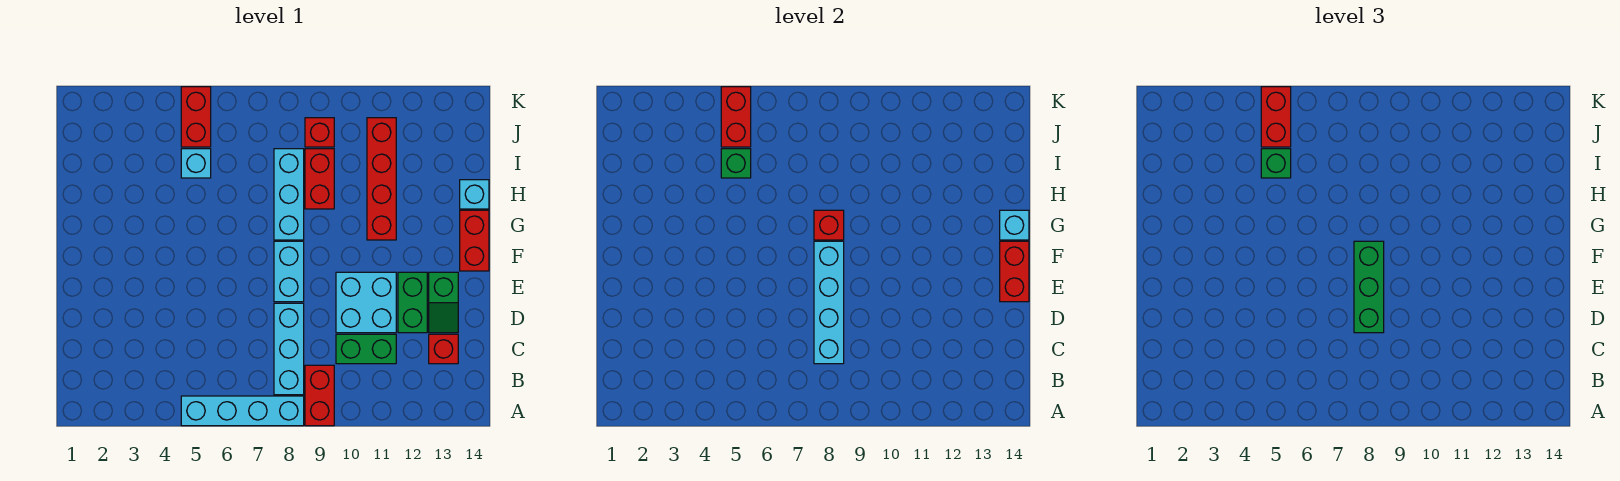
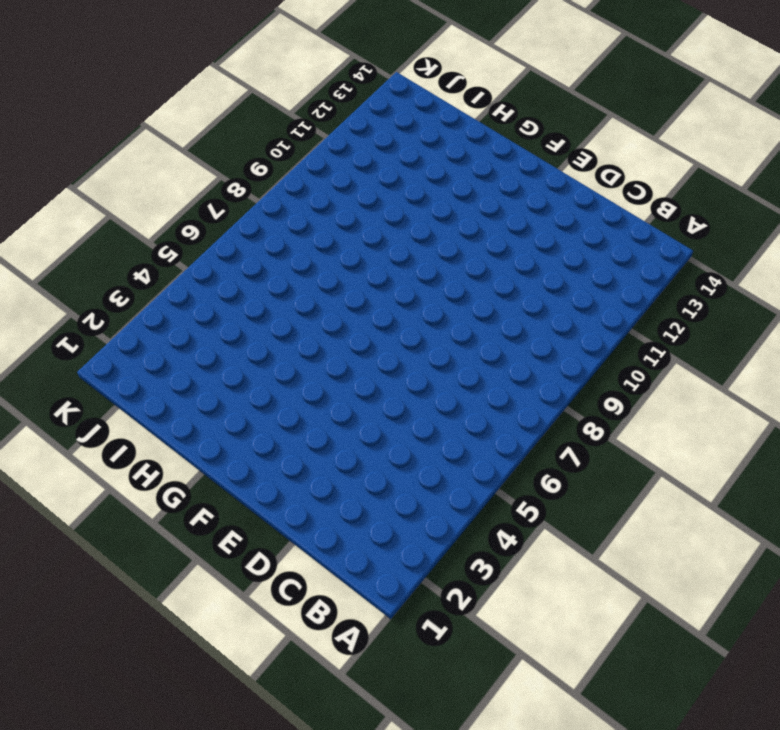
none -> cyan brick A5:A8 level 1
none -> red brick A9:B9 level 1
none -> cyan brick B8:D8 level 1

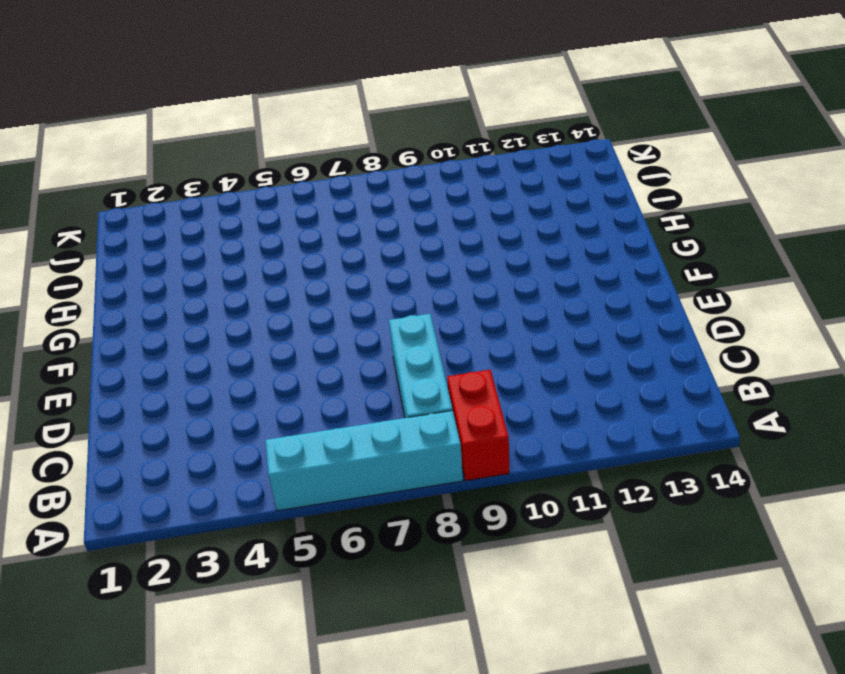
none -> green brick C10:C11 level 1
none -> red brick C13 level 1
none -> cyan brick D10:E11 level 1

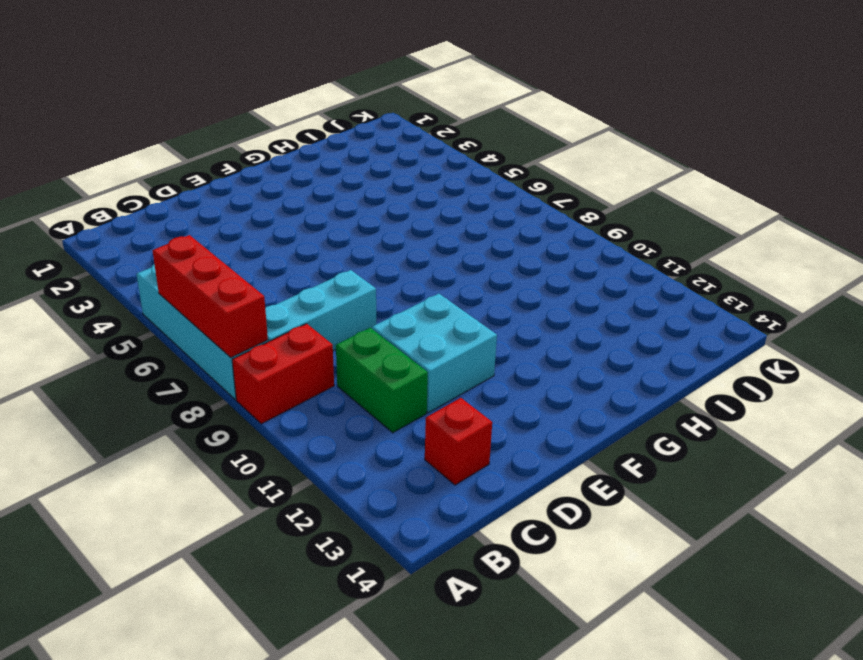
red brick A6:A8 level 2 -> none
none -> green brick D12:E12 level 1
none -> green slope D13:E13 level 1 top E
none -> cyan brick E8:F8 level 1

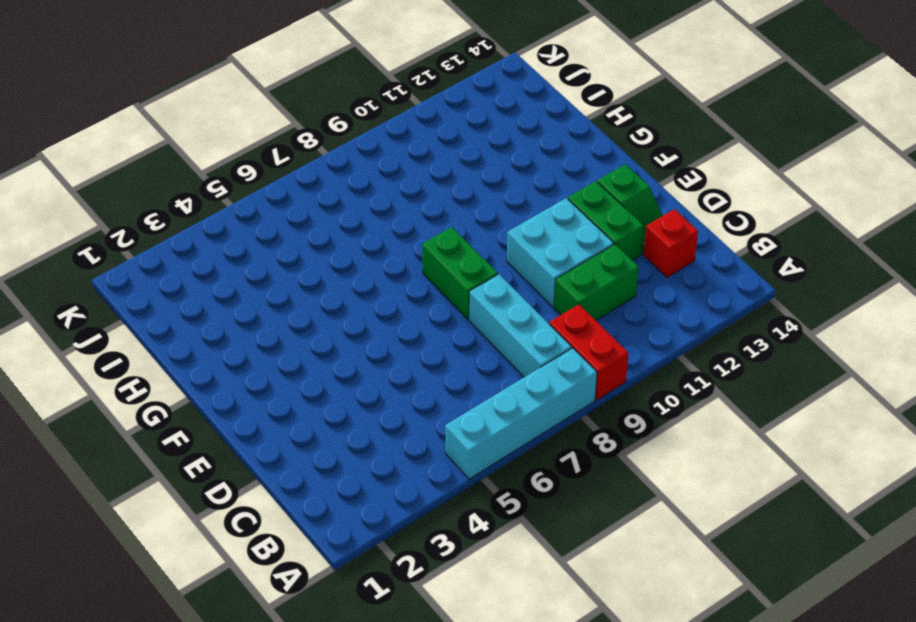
green brick E8:F8 level 1 -> cyan brick E8:F8 level 1
none -> red brick F14:G14 level 1
none -> cyan brick G8:I8 level 1
none -> red brick G11:J11 level 1

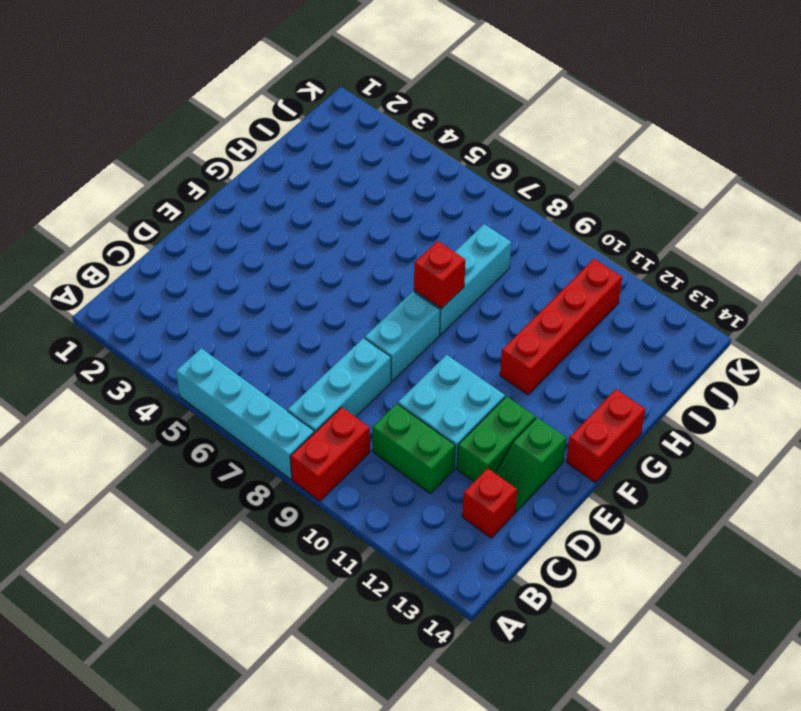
none -> red brick H9:I9 level 1
none -> cyan brick H14 level 1
none -> cyan brick I5 level 1

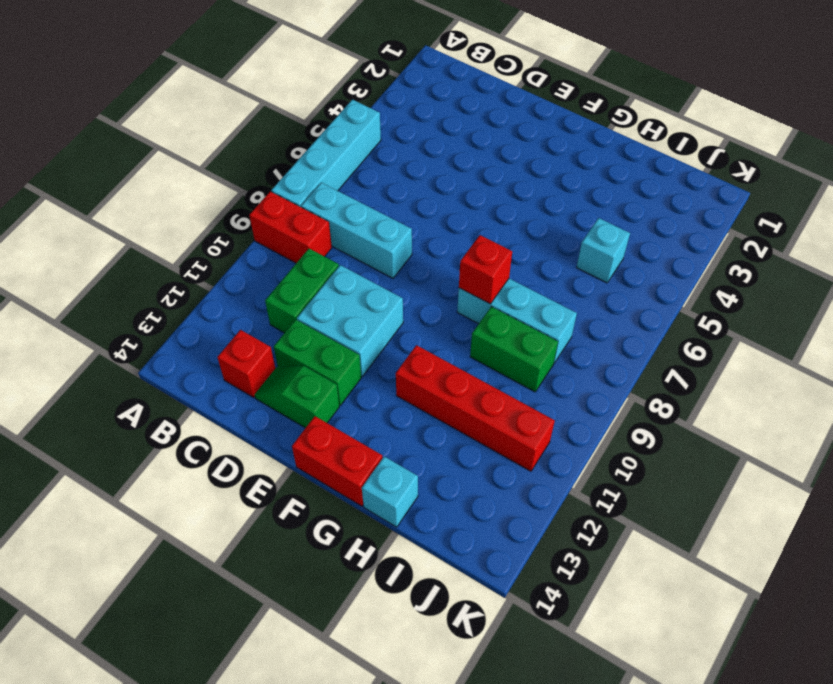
green brick H9:I9 level 1 -> red brick H9:I9 level 1
none -> cyan brick E8:F8 level 1
none -> red brick J5:K5 level 1
none -> red brick J9 level 1

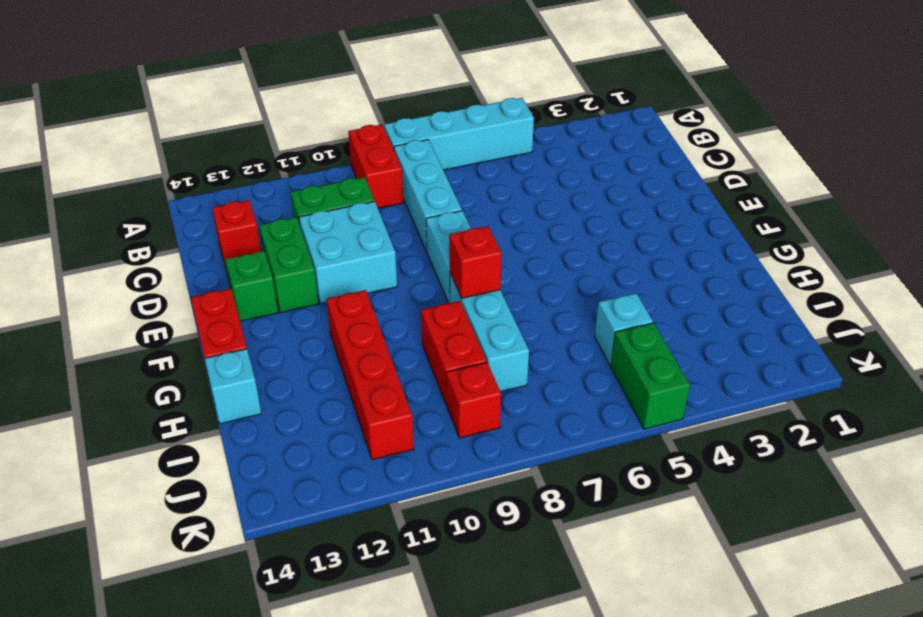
green brick J5:K5 level 1 -> red brick J5:K5 level 1
none -> cyan brick C8:F8 level 2
none -> red brick E14:F14 level 2
none -> cyan brick G14 level 2

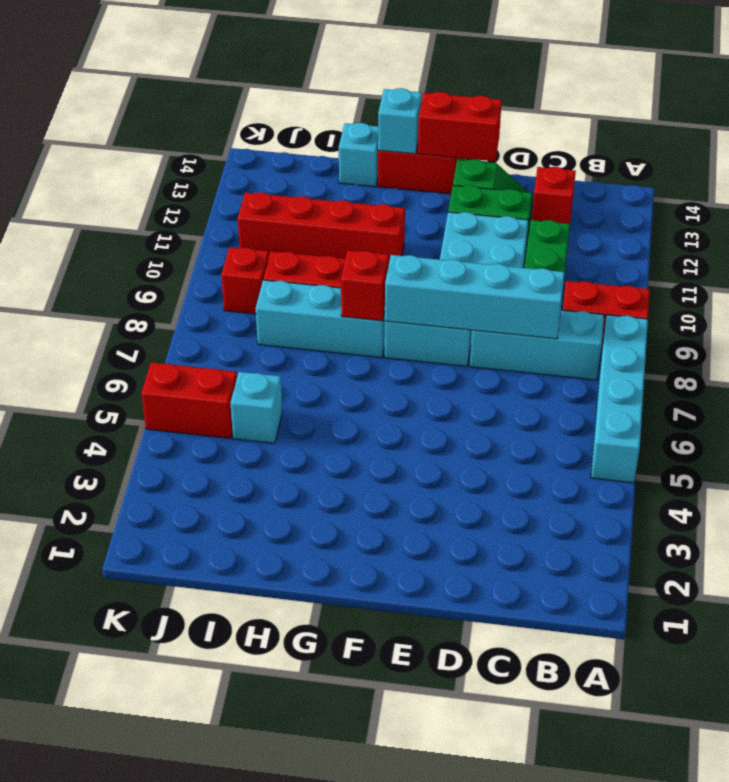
none -> green brick I5 level 2
none -> red brick J5:K5 level 2
none -> green brick D8:F8 level 3

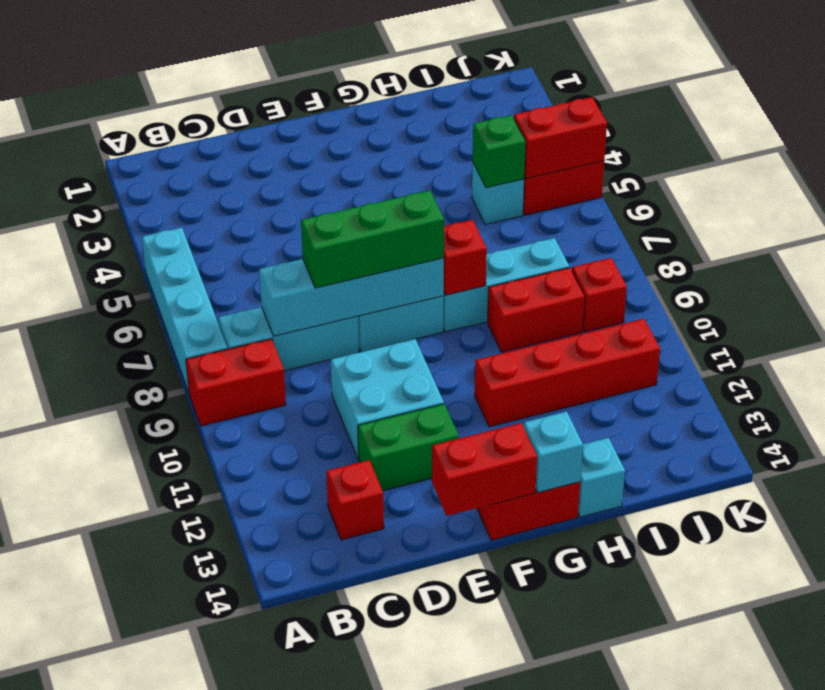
none -> green brick C10:C11 level 1
none -> green slope D13:E13 level 1 top E
none -> green brick I5 level 3

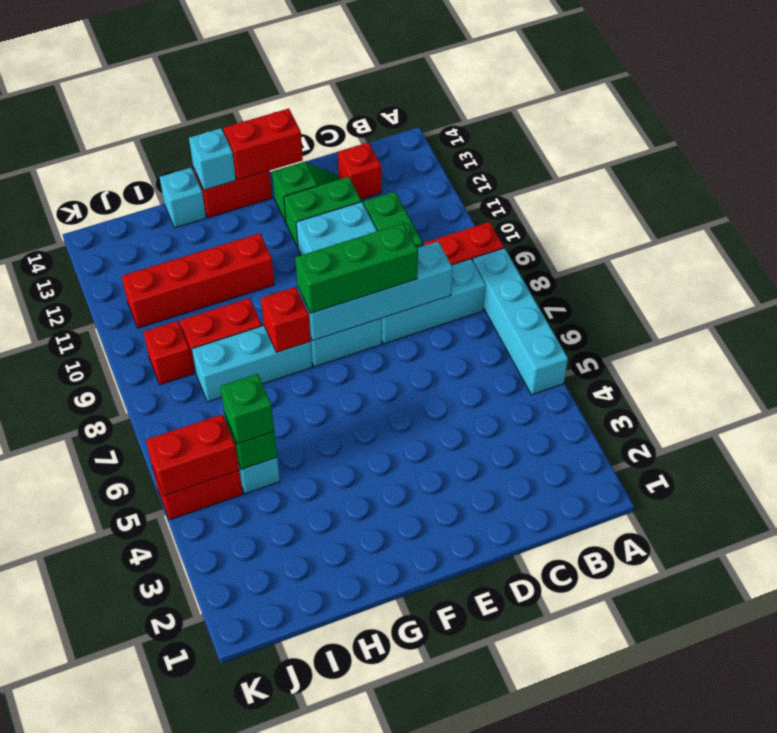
none -> red brick J5:K5 level 3

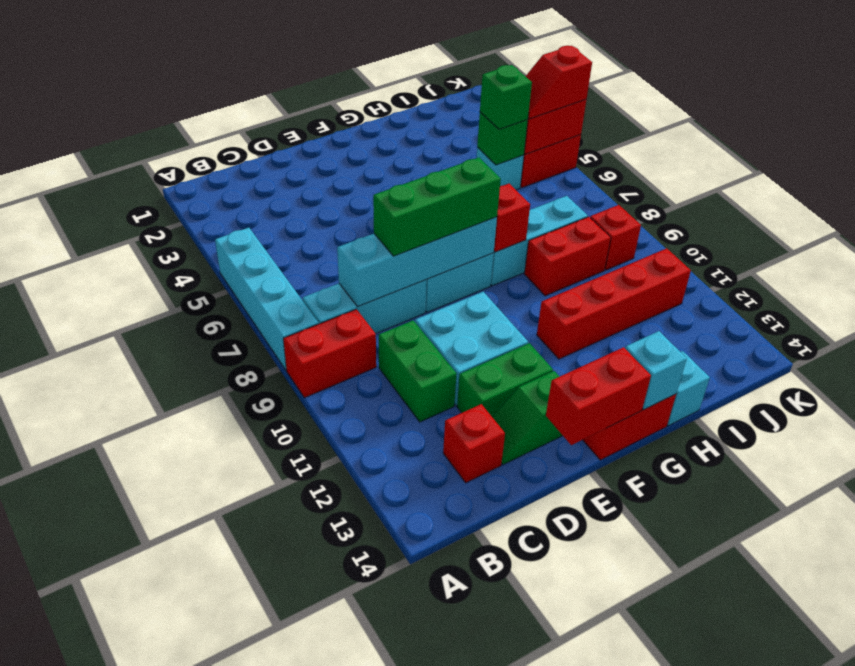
red slope J5:K5 level 3 top K -> red brick J5:K5 level 3

